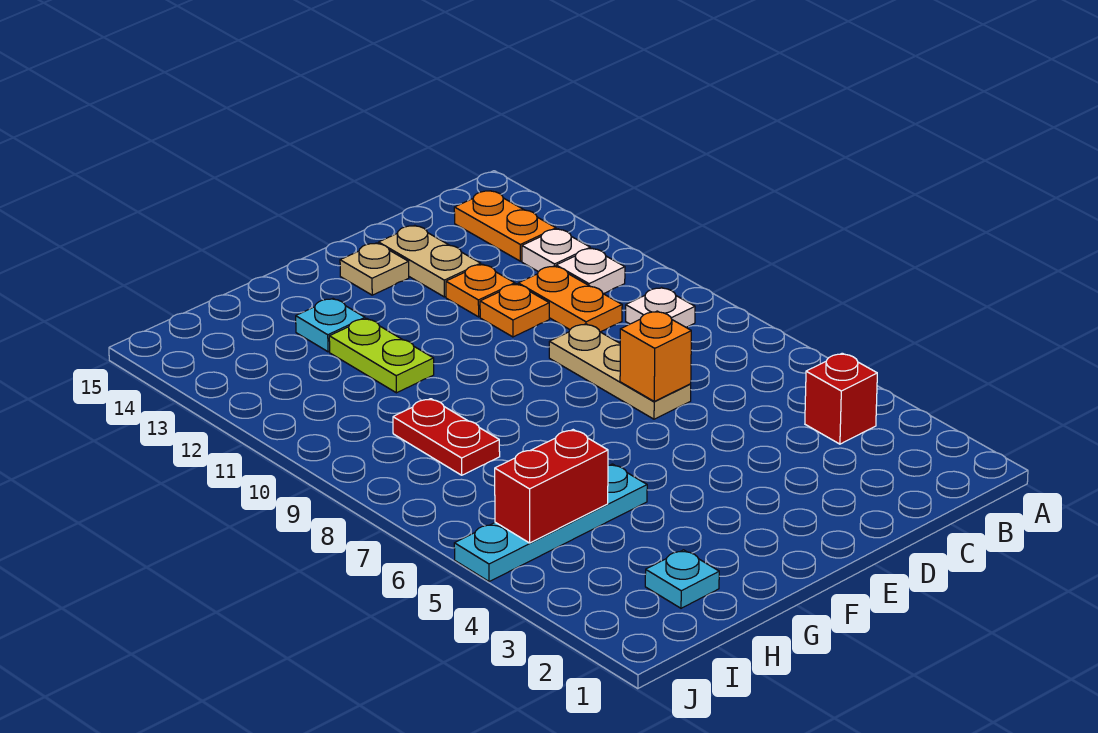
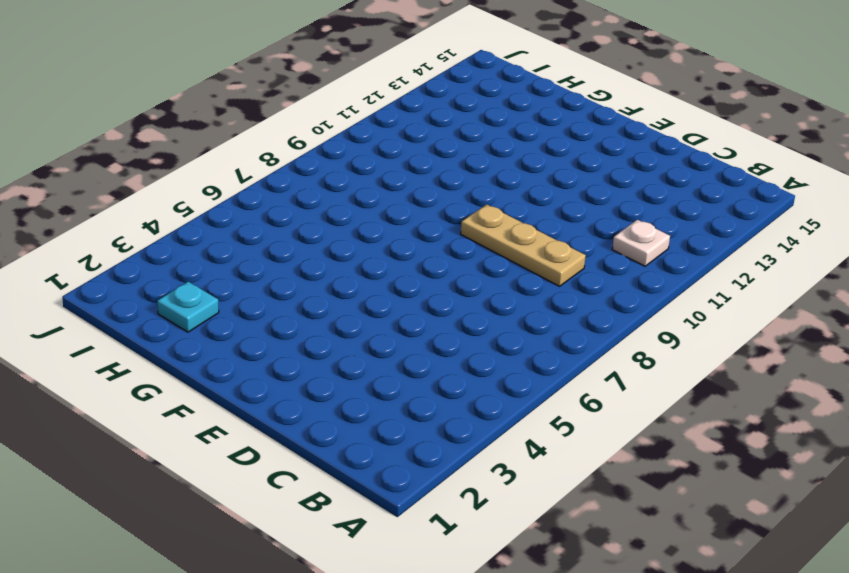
tan plate C9:E9 level 1 -> tan plate D7:D9 level 1
none -> red brick B4 level 1
none -> white plate B9 level 1
none -> white plate B12 level 1

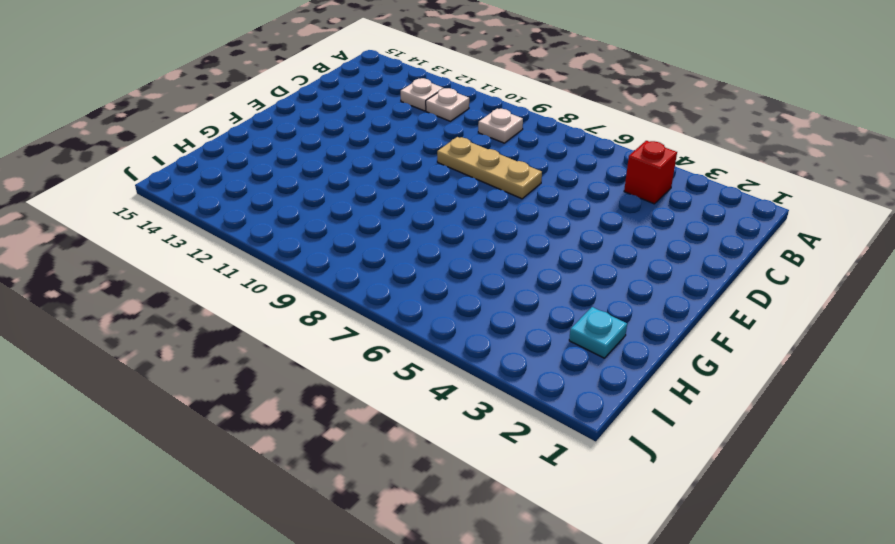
none -> orange plate B13:B14 level 1
none -> orange plate C10:C11 level 1
none -> orange plate D11 level 1

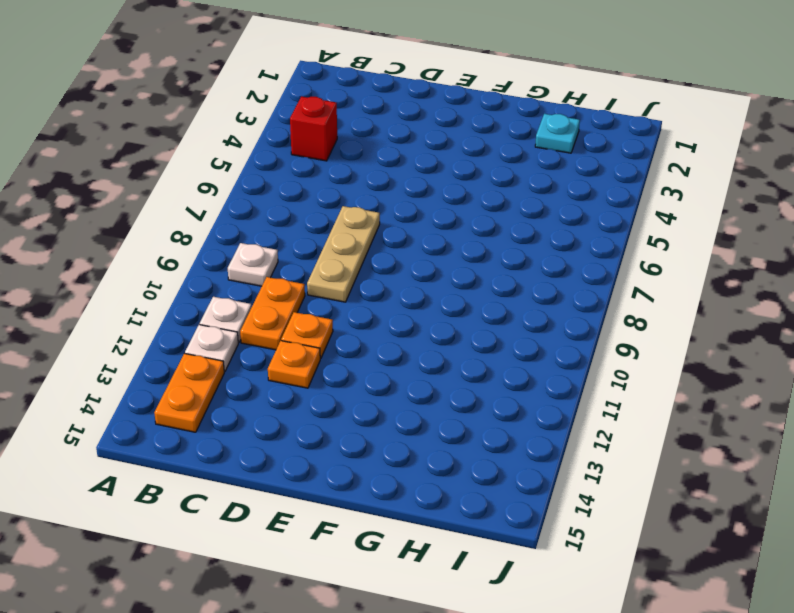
none -> tan plate D13:D14 level 1
none -> tan plate E14 level 1
none -> cyan plate G5:J5 level 1

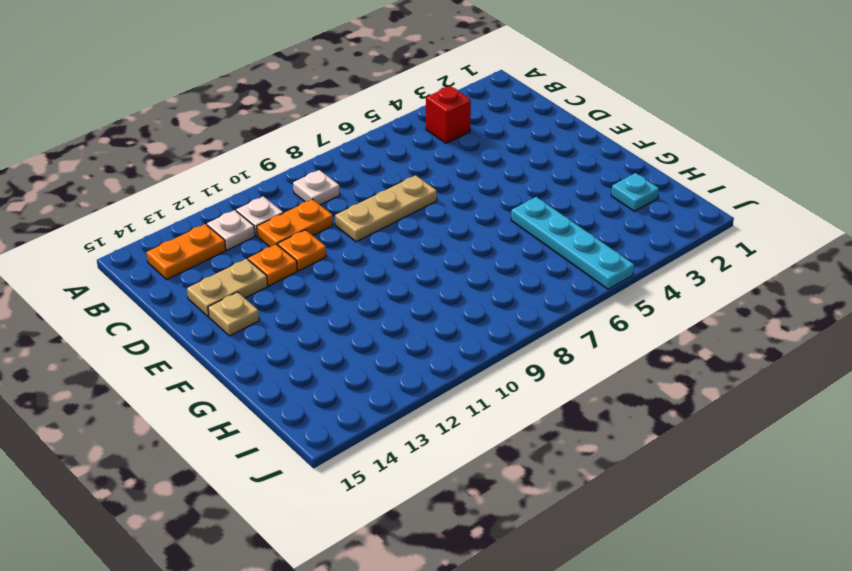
none -> lime plate G11:G12 level 1
none -> cyan plate G13 level 1
none -> red plate H8:H9 level 1

